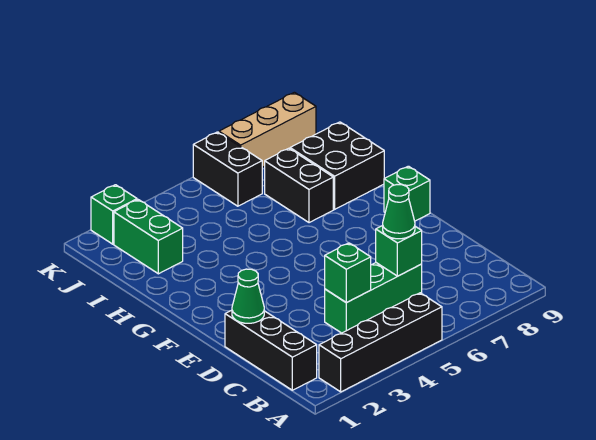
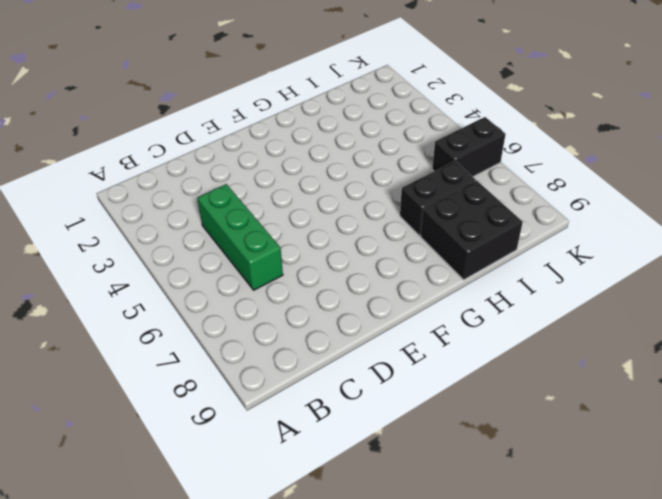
none -> black brick A2:A5 level 1
none -> black brick B1:D1 level 1
none -> green brick F9 level 1

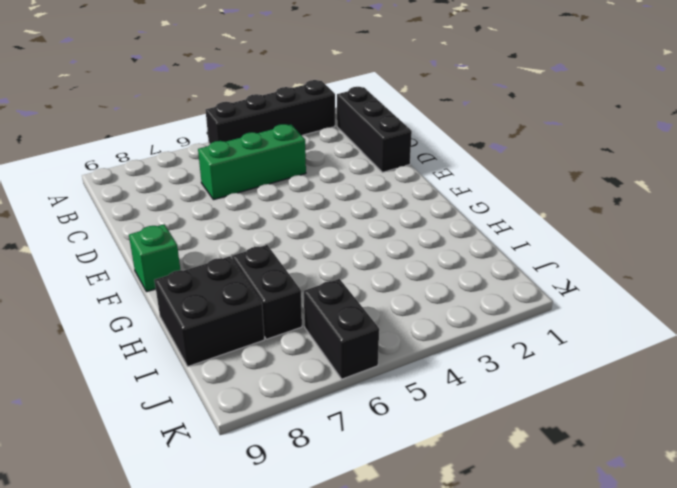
none -> green brick I2:J2 level 1
none -> green brick K2 level 1
none -> tan brick K7:K9 level 1

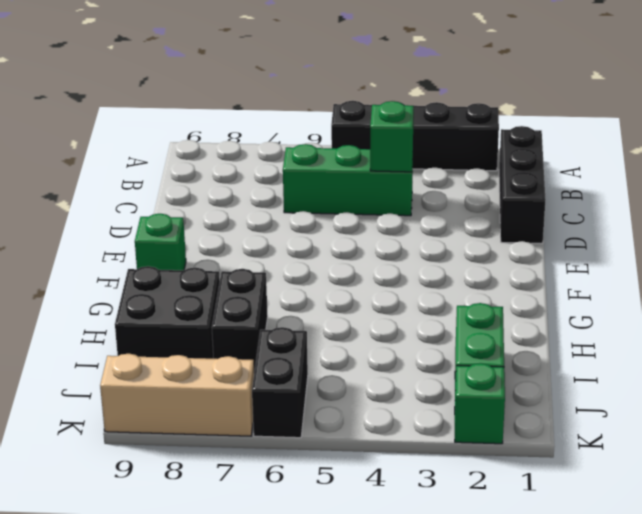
none -> green brick C6 level 2
none -> green cone D1 level 2
none -> green cone C6 level 3

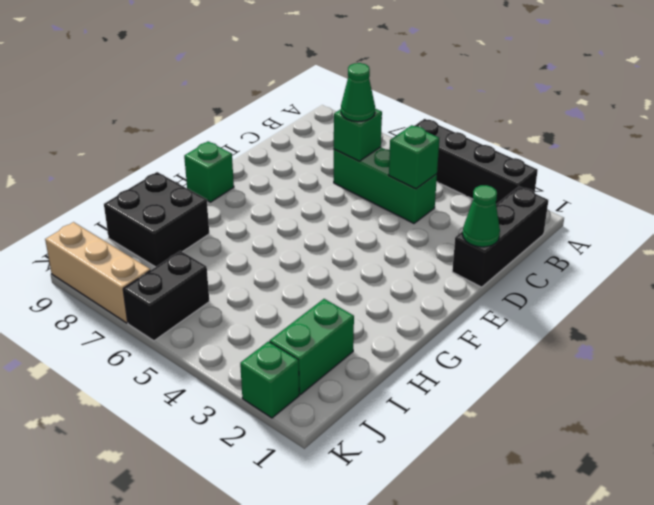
none -> black brick H7:I7 level 1

